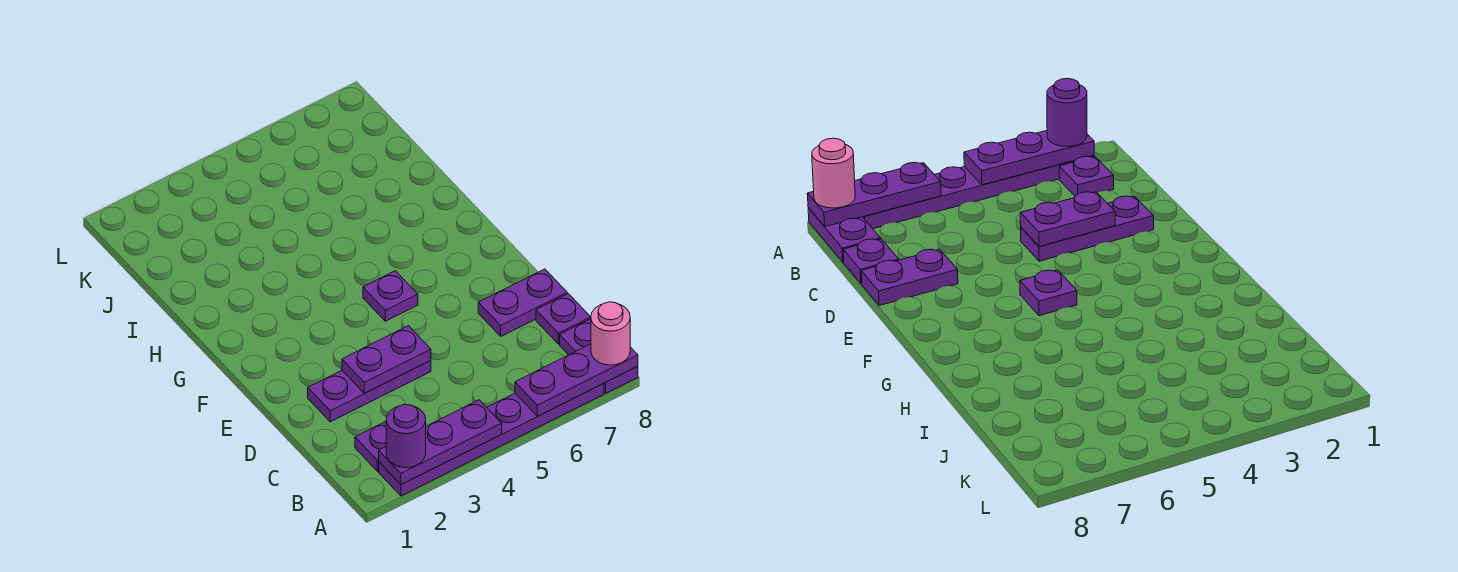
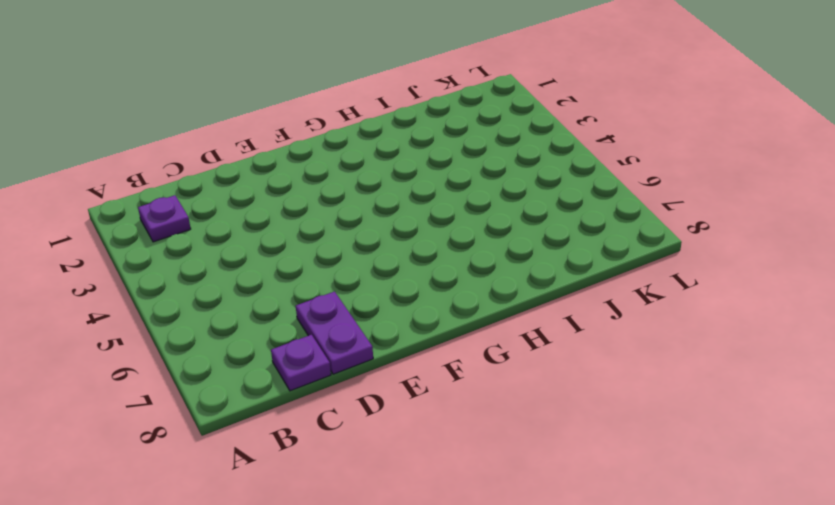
none -> purple plate A2:A7 level 1
none -> purple plate A8:B8 level 1
none -> purple plate D2:D4 level 1

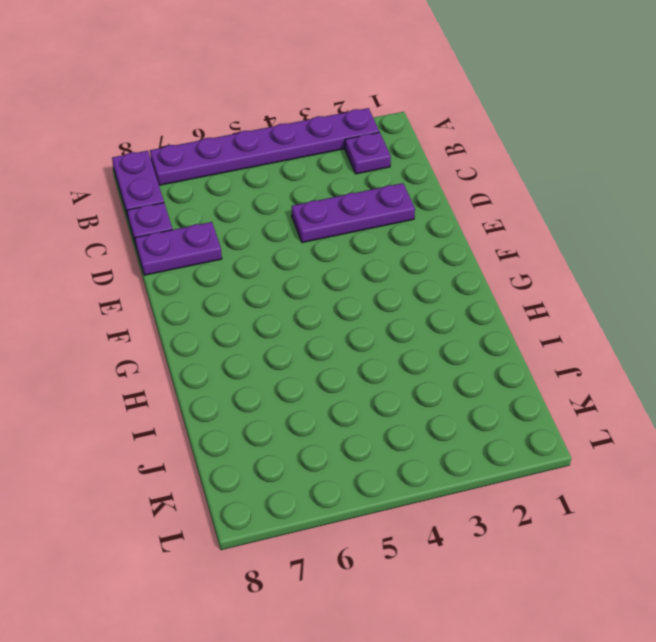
none -> purple plate F5 level 1
none -> purple plate A2:A4 level 2
none -> purple plate A6:A8 level 2

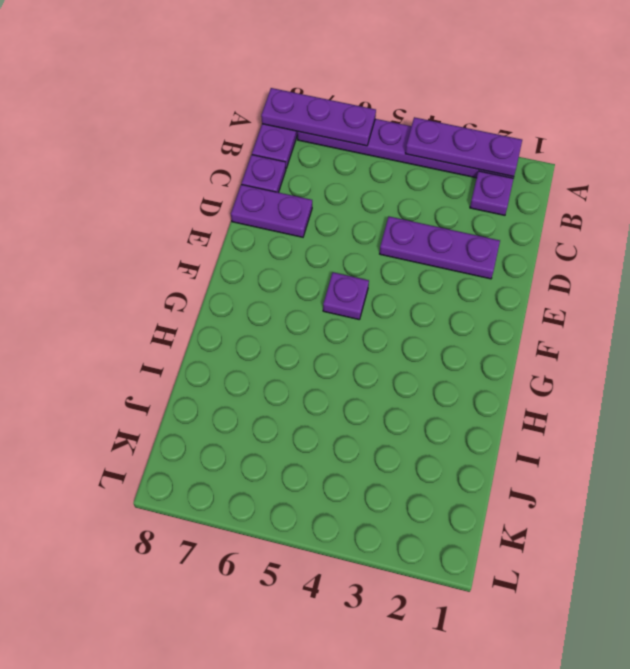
none -> purple plate D3:D4 level 2
none -> purple round brick A2 level 3
none -> pink round brick A8 level 3

